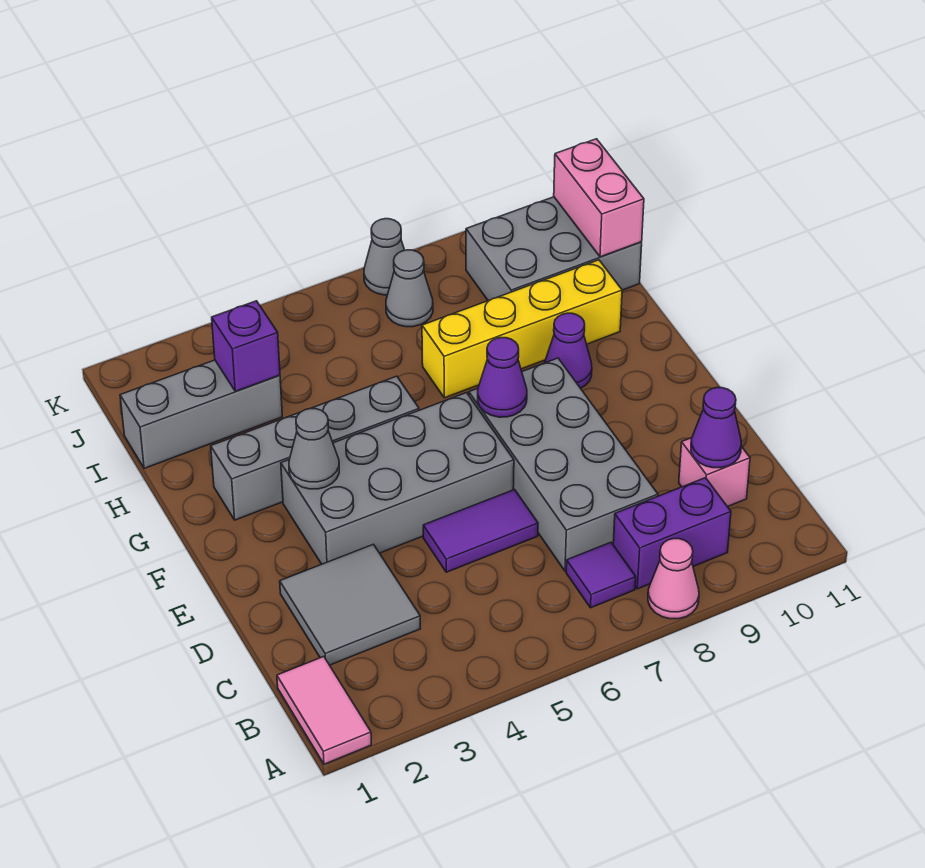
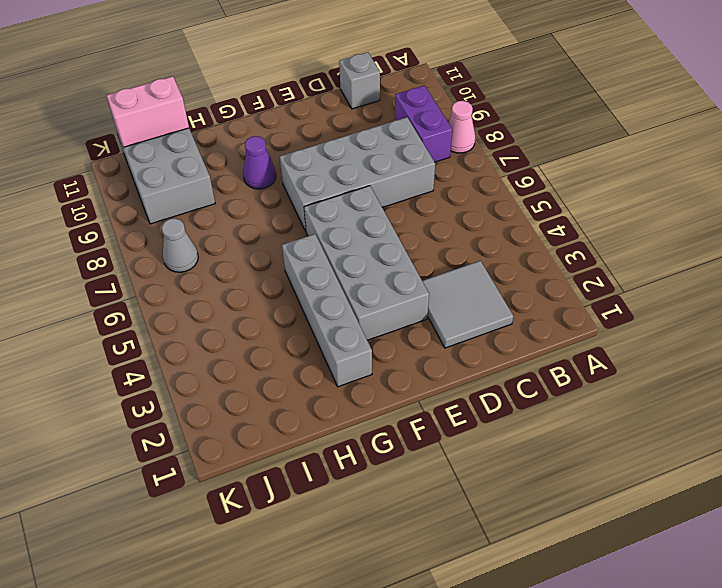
grey brick C11 level 1 -> none
none -> pink tile A1:B1 level 1
none -> purple tile B7 level 1
none -> pink brick C10 level 1

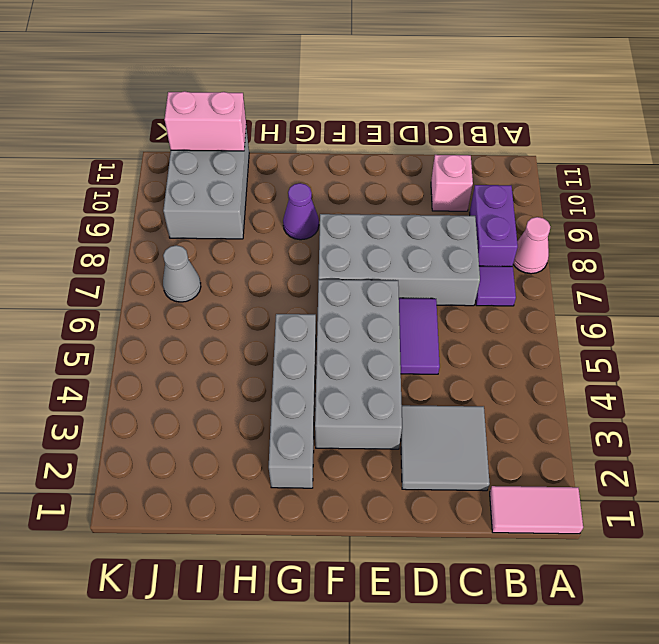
none -> yellow brick H7:H10 level 1
none -> grey brick I1:I3 level 1
none -> grey cone K7 level 1

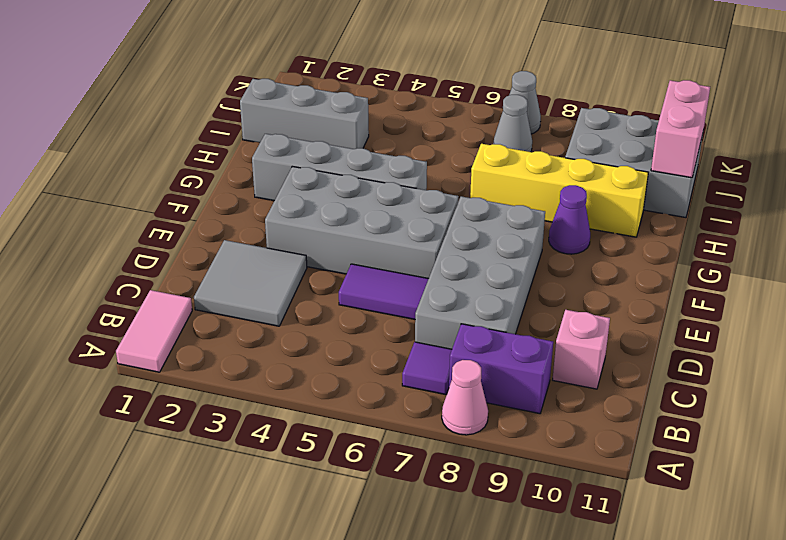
none -> purple cone C10 level 2
none -> grey cone F3 level 2
none -> purple cone F7 level 2

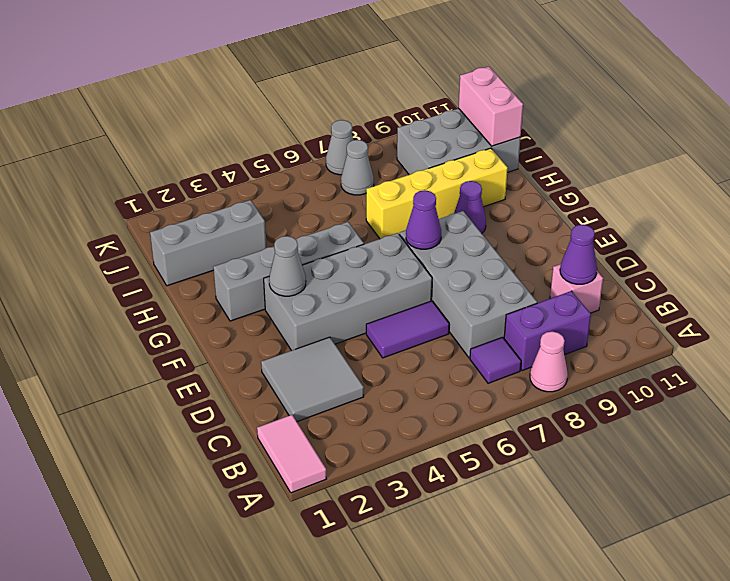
none -> purple brick I3 level 2

